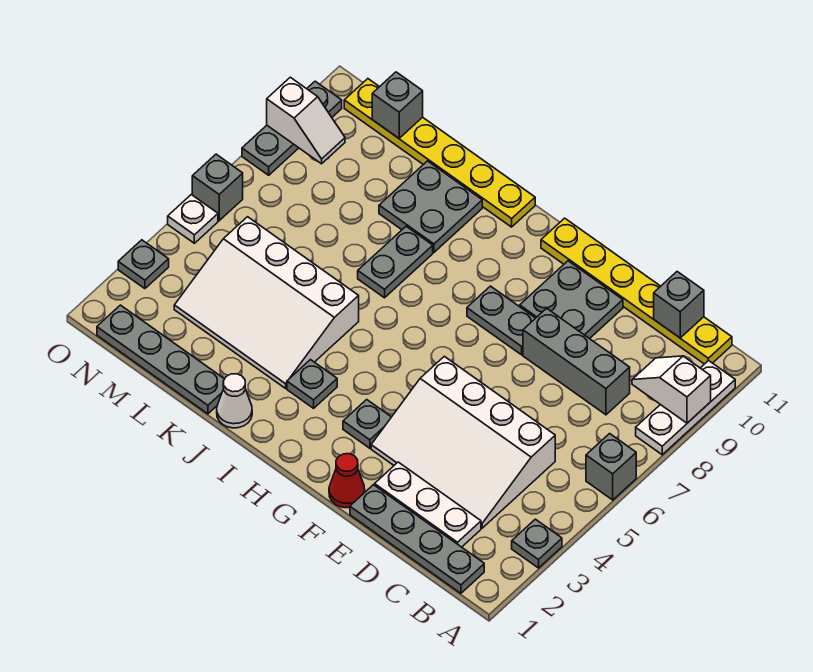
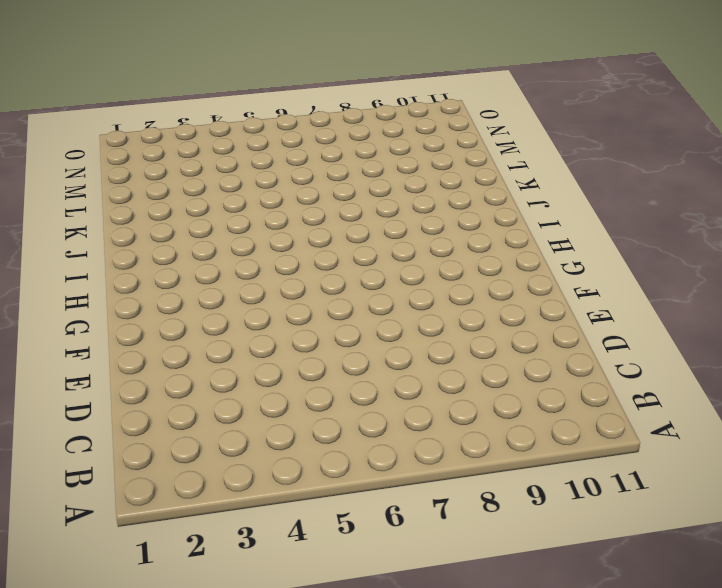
none -> grey plate A3 level 1
none -> grey brick A6 level 1
none -> white plate A8:A10 level 1

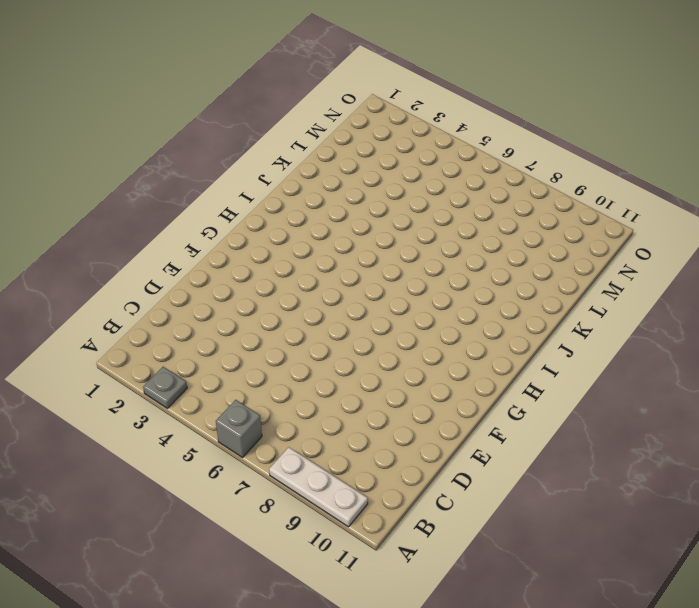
none -> grey plate B1:E1 level 1
none -> yellow plate B11:G11 level 1
none -> white plate C2:E2 level 1

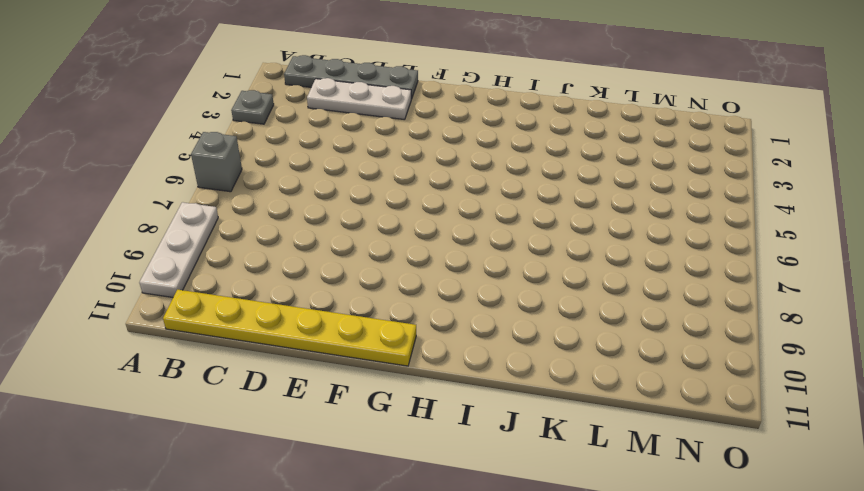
none -> white slope C3:F5 level 1 top 5
none -> grey brick C8:E8 level 1
none -> grey plate E9:F10 level 1

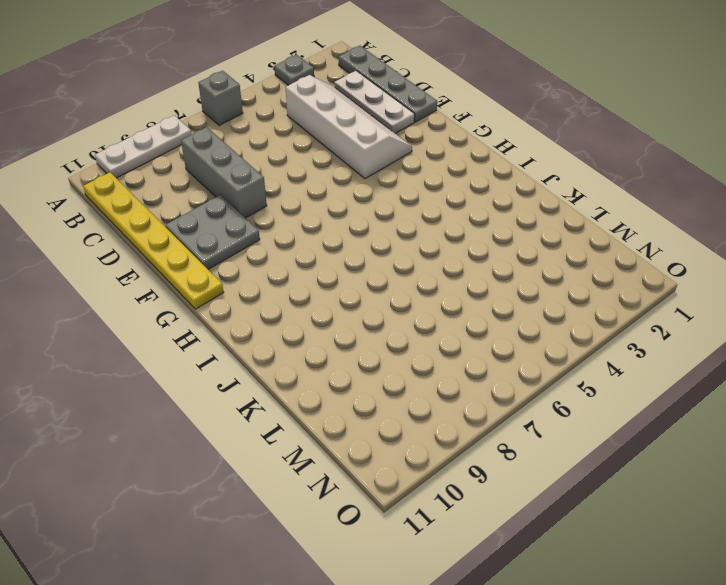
white slope C3:F4 level 1 top 4 -> white slope C3:F5 level 1 top 5
none -> red cone F1 level 1
none -> grey plate F8:G8 level 1
none -> grey plate G3 level 1

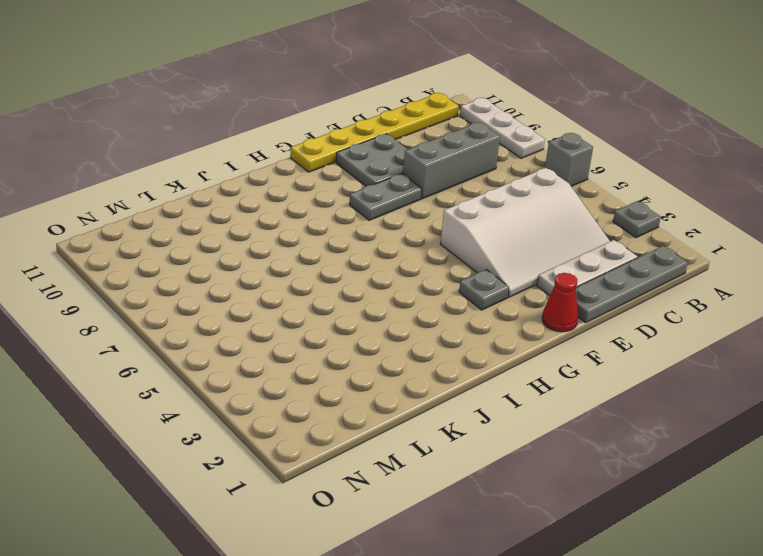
none -> grey plate I3 level 1
none -> yellow plate I11:N11 level 1
none -> white cone J1 level 1

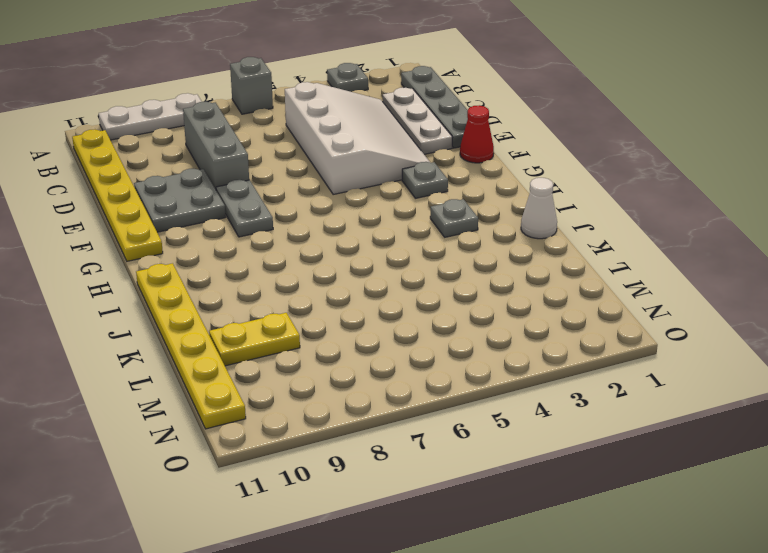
yellow plate L9:L10 level 1 -> none
none -> white slope J3:M5 level 1 top 5
none -> grey plate J7:J8 level 1
none -> grey plate J9:K10 level 1

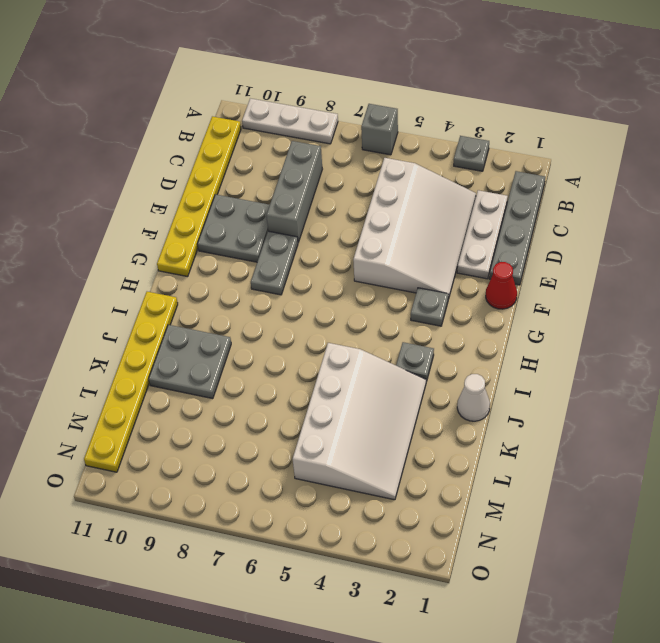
none -> grey plate J7:J8 level 1
none -> grey plate K1:N1 level 1
none -> grey plate O3 level 1

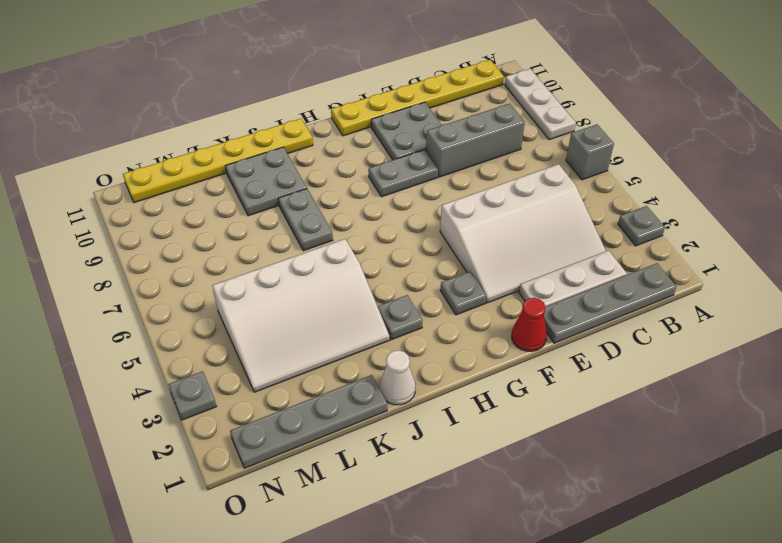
none -> white plate O5 level 1
none -> grey brick O6 level 1
none -> grey plate O8:O10 level 1

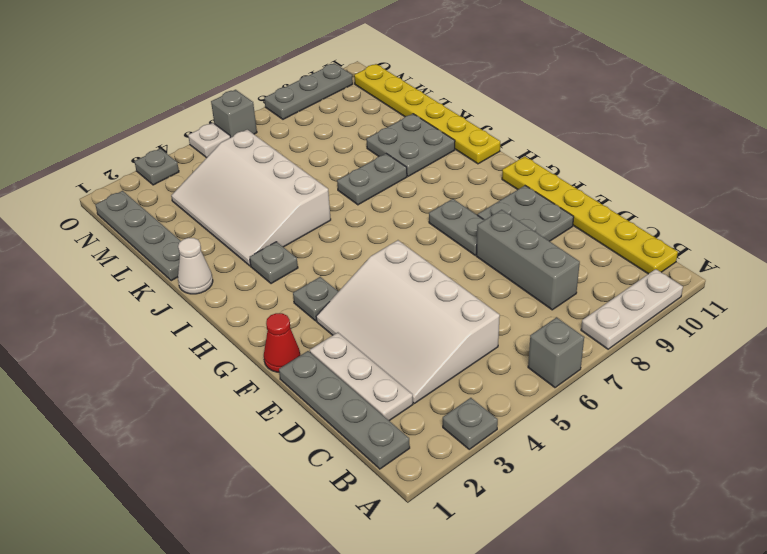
none -> white slope A9:B9 level 2 top A
none -> grey brick C11 level 2
none -> grey brick M11 level 2

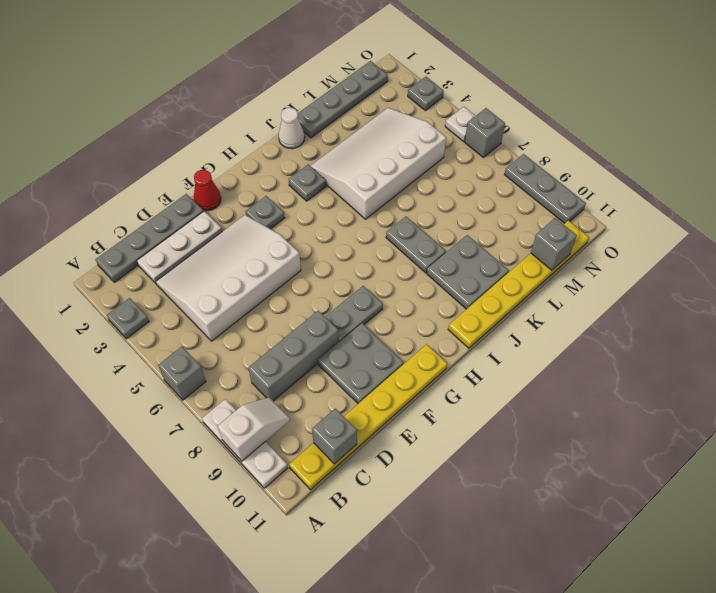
none -> white slope N9:O9 level 2 top O

